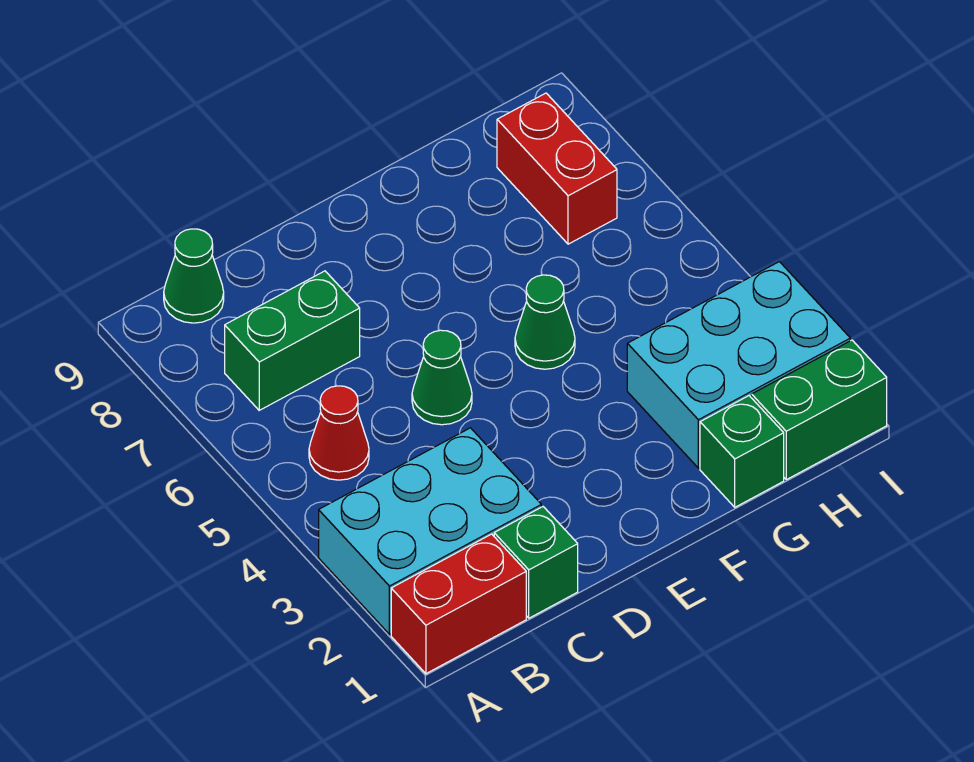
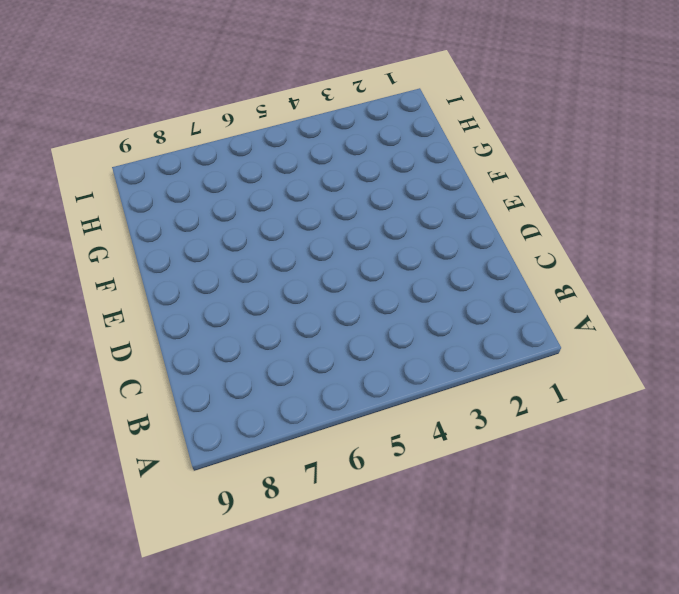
none -> red brick A1:B1 level 1
none -> cyan brick A2:C3 level 1
none -> red cone B5 level 1

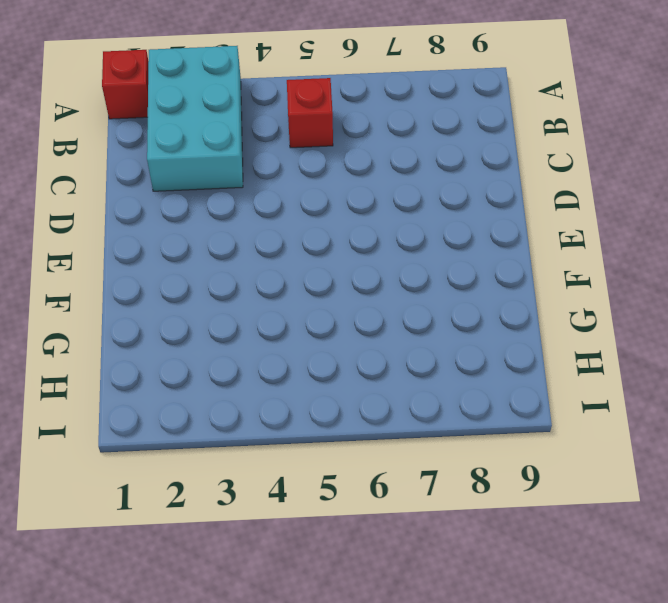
red brick A1 level 1 -> red brick A1:B1 level 1
red brick B5 level 1 -> red cone B5 level 1
none -> green brick B7:C7 level 1
none -> green cone B9 level 1
none -> green brick C1 level 1

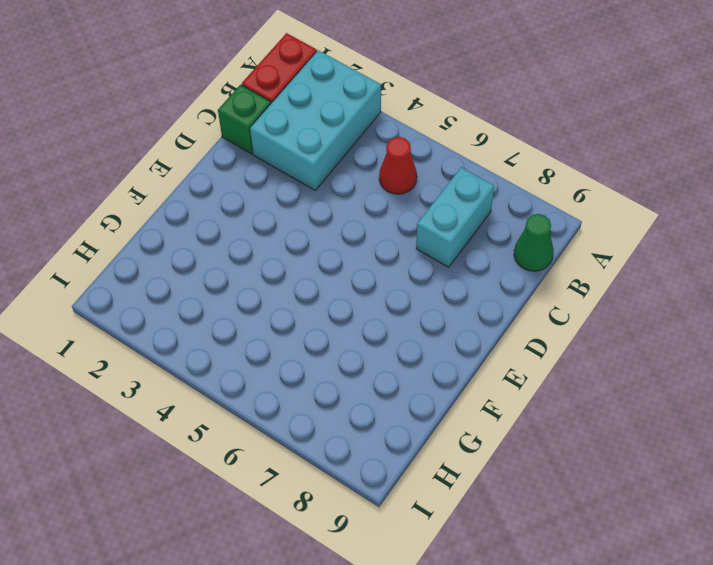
cyan brick B7:C7 level 1 -> green brick B7:C7 level 1
none -> green cone D5 level 1
none -> green cone F5 level 1
none -> green brick G1 level 1

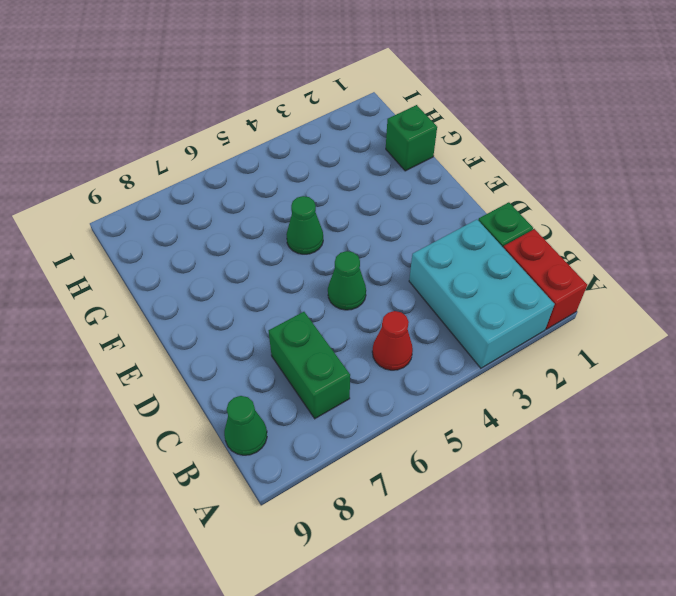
none -> cyan brick G2:I3 level 1
none -> green brick H1:I1 level 1
none -> red brick H7:H8 level 1

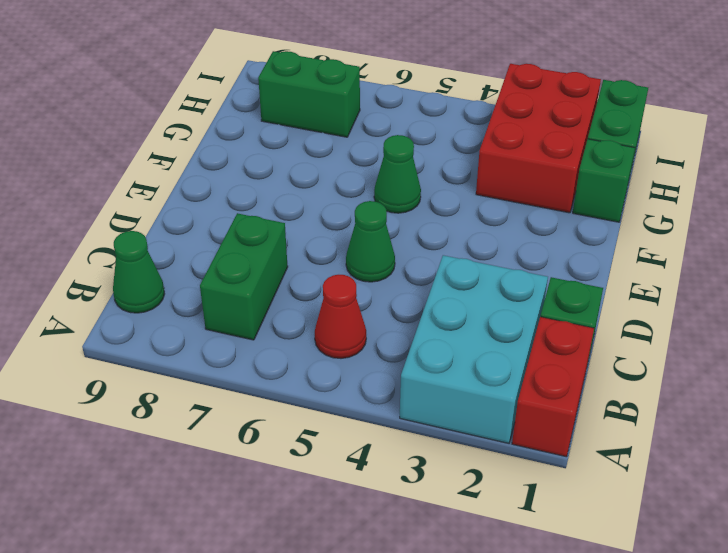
red brick G2:I3 level 1 -> cyan brick G2:I3 level 1
green brick H7:H8 level 1 -> red brick H7:H8 level 1

